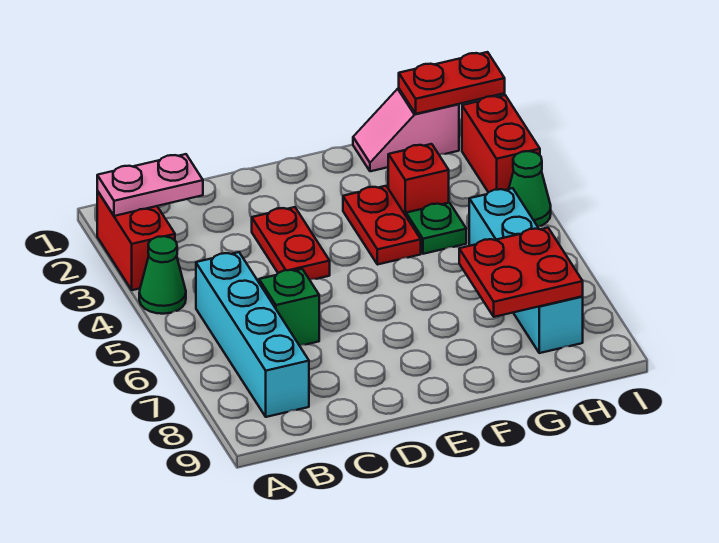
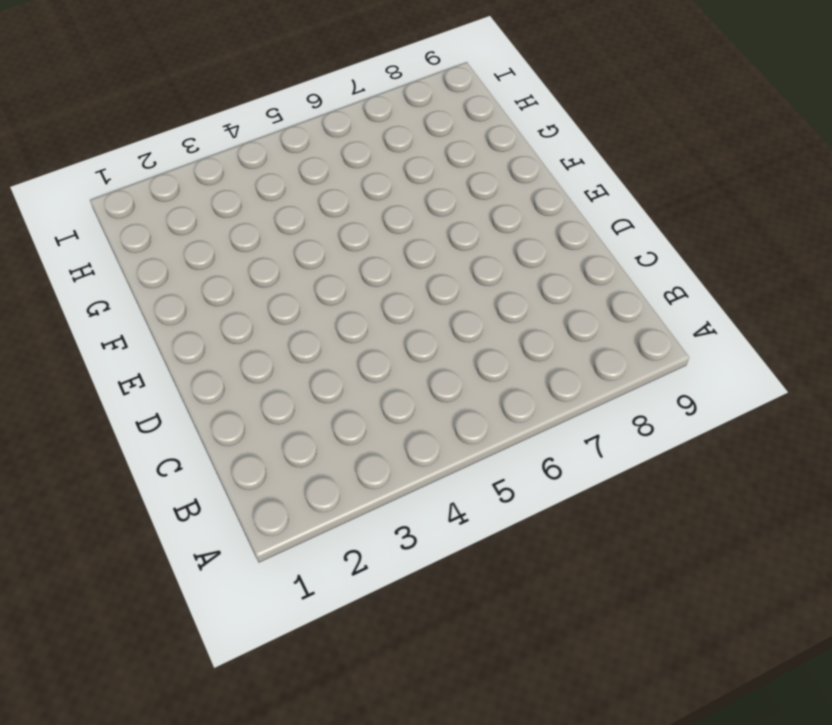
none -> red brick A2:A3 level 1
none -> green cone A4 level 1
none -> cyan brick B5:B8 level 1

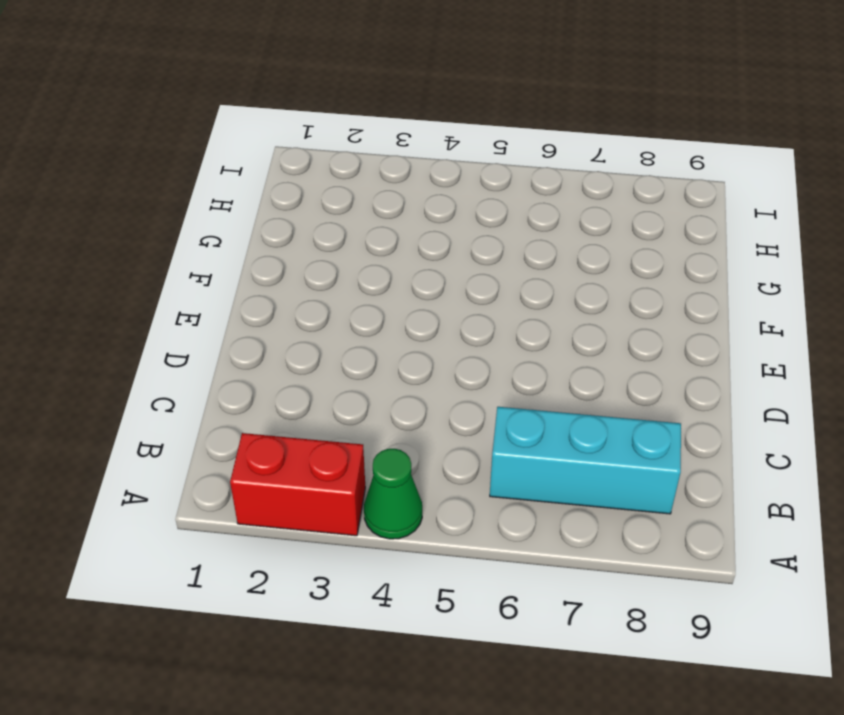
cyan brick B6:B8 level 1 -> cyan brick B5:B8 level 1
none -> green brick C6 level 1
none -> red plate D3:D4 level 1
none -> red plate F3:F4 level 1

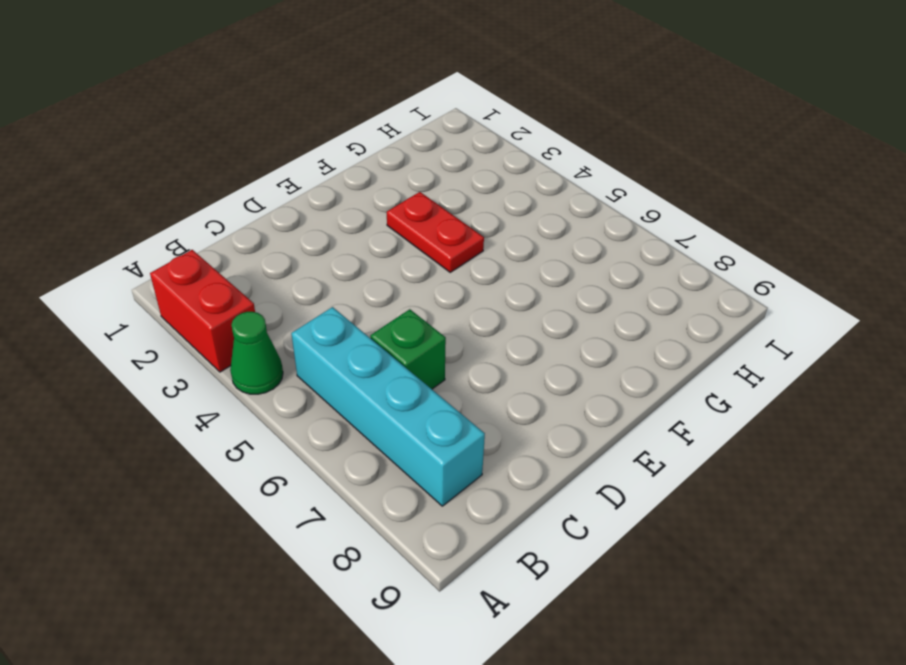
none -> red plate D3:D4 level 1
none -> pink slope G1:H1 level 1 top H
none -> red brick G3 level 1

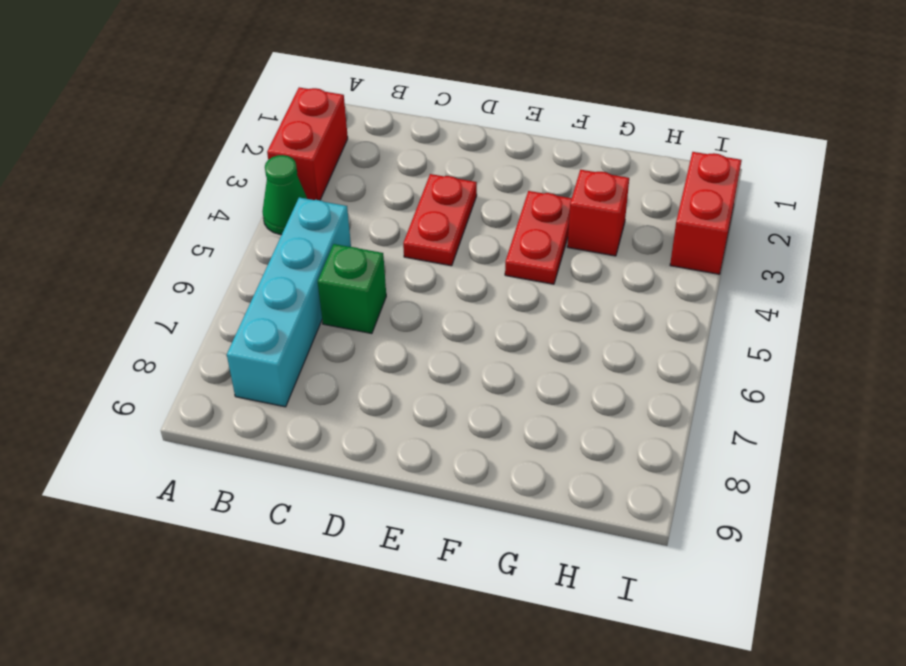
none -> pink slope G1:H1 level 1 top H
none -> green plate G4 level 1
none -> cyan brick H5:H8 level 1

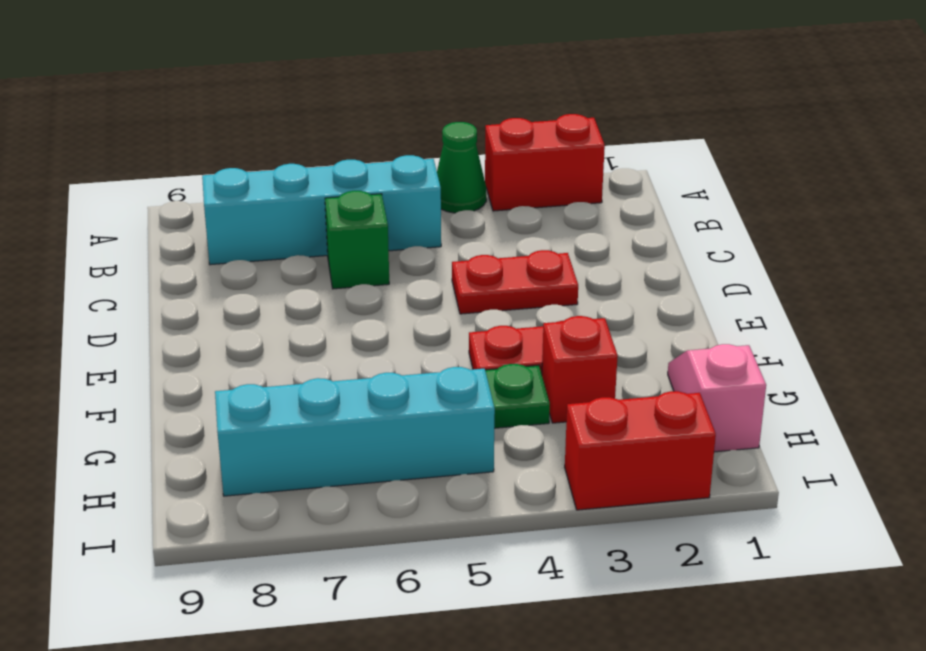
none -> green cone I4 level 1
none -> pink plate A2:B2 level 2
none -> red plate G7:H8 level 2

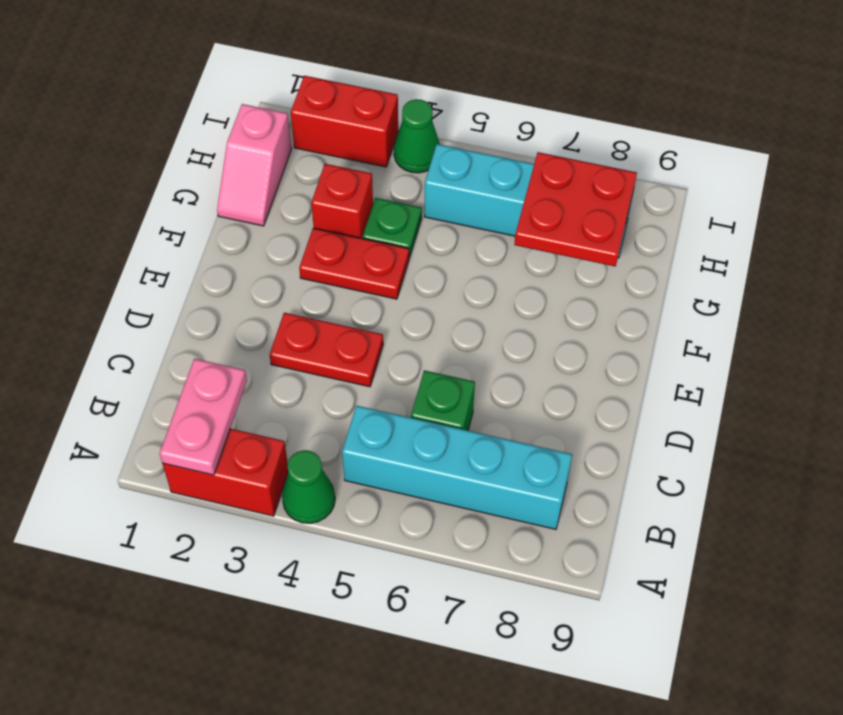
none -> red plate H1:I1 level 2

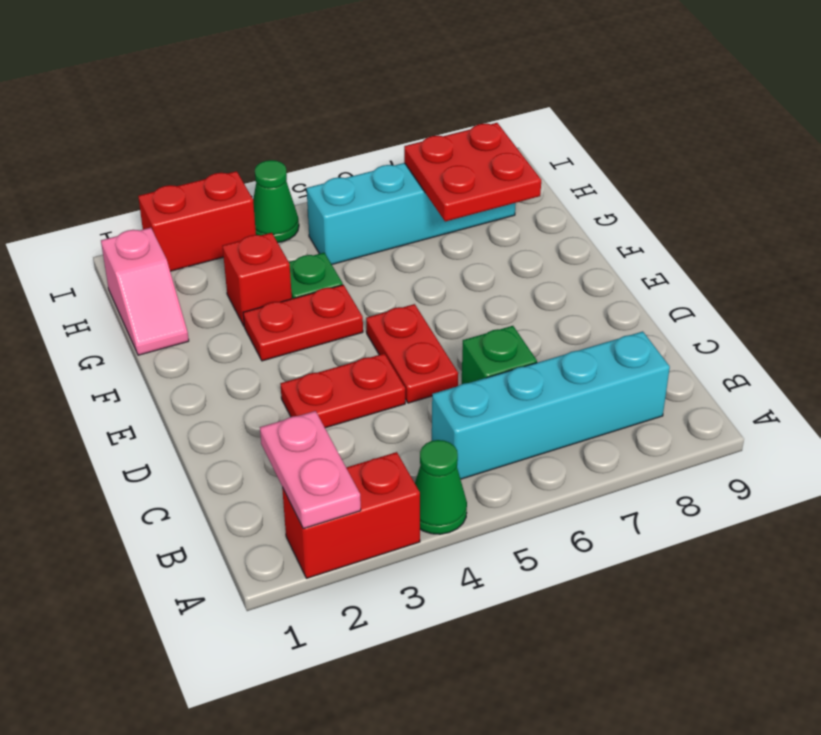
red plate D5:E5 level 1 -> red plate H1:I1 level 2

